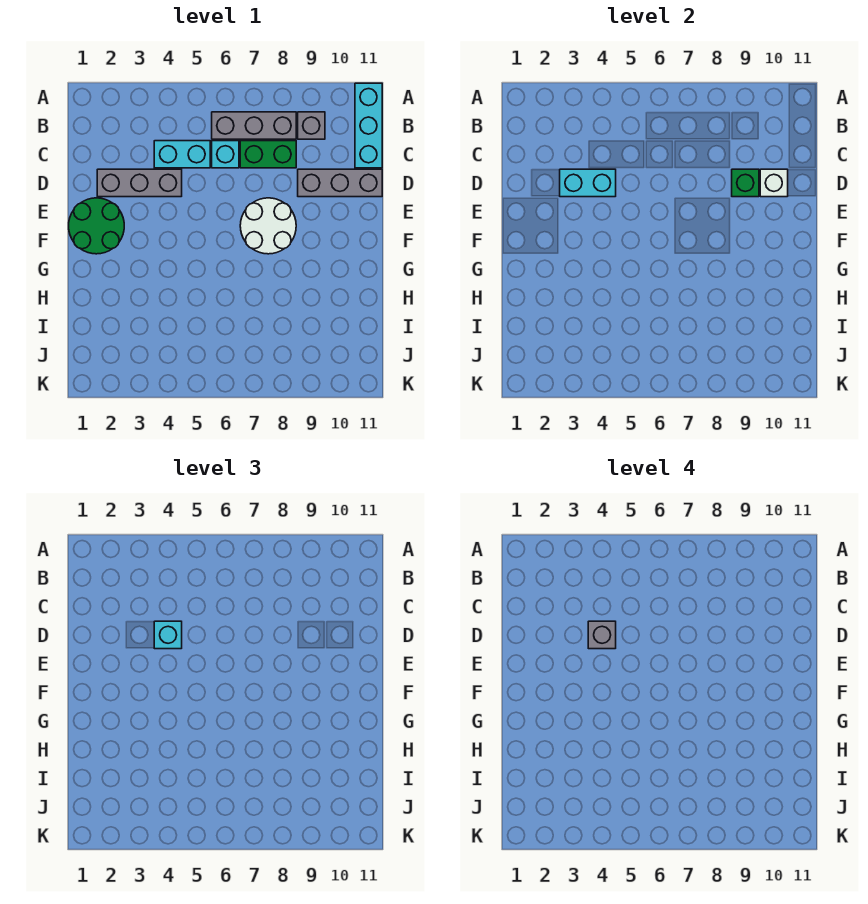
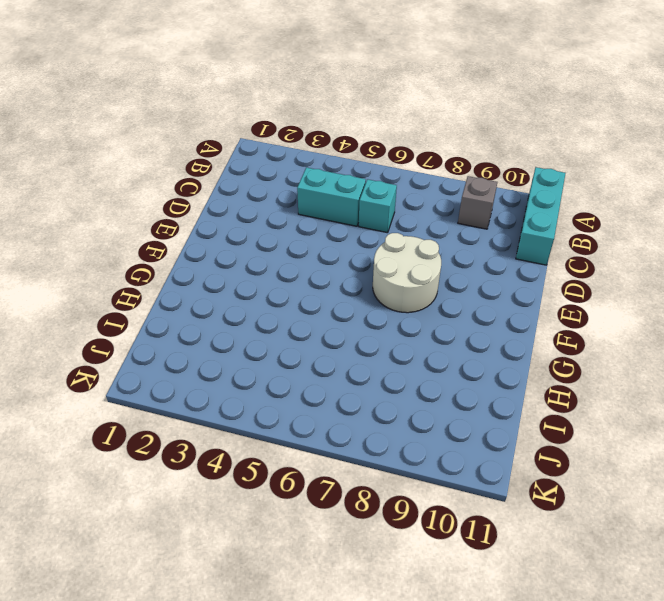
none -> grey brick B6:B8 level 1
none -> green brick C7:C8 level 1
none -> grey brick D2:D4 level 1

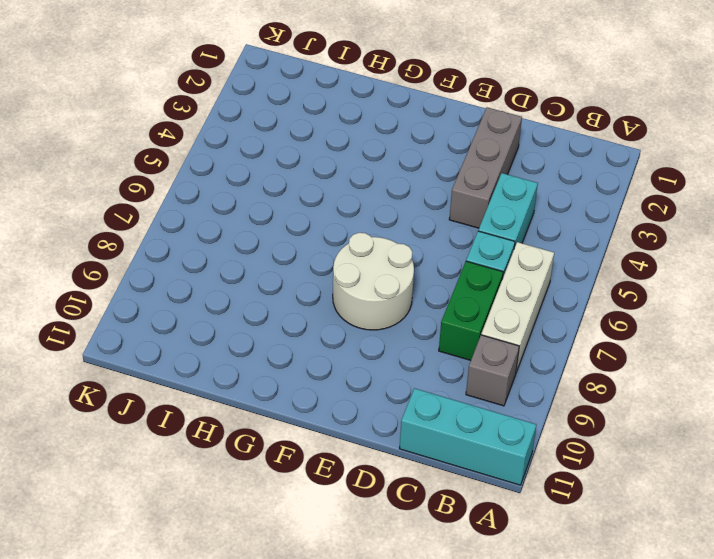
white brick B6:B8 level 1 -> grey brick B6:B8 level 1
none -> grey brick D9:D11 level 1
none -> green round brick E1:F2 level 1
none -> cyan brick D3:D4 level 2

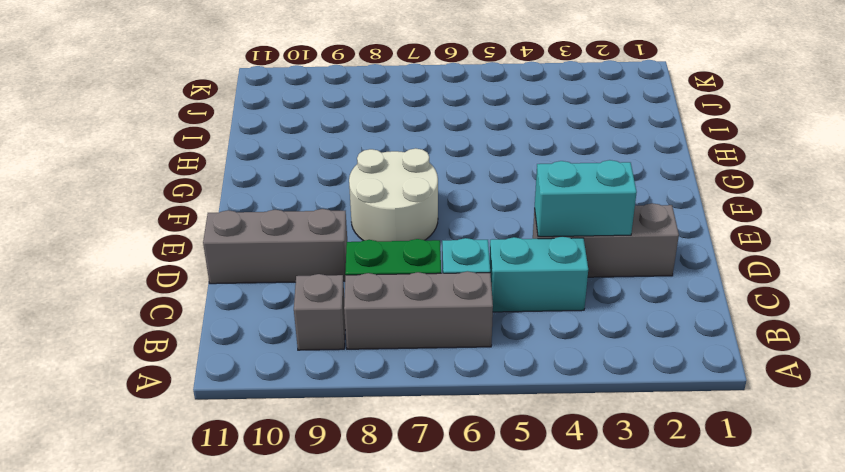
none -> cyan brick A11:C11 level 1
none -> green round brick E1:F2 level 1
none -> green brick D9 level 2

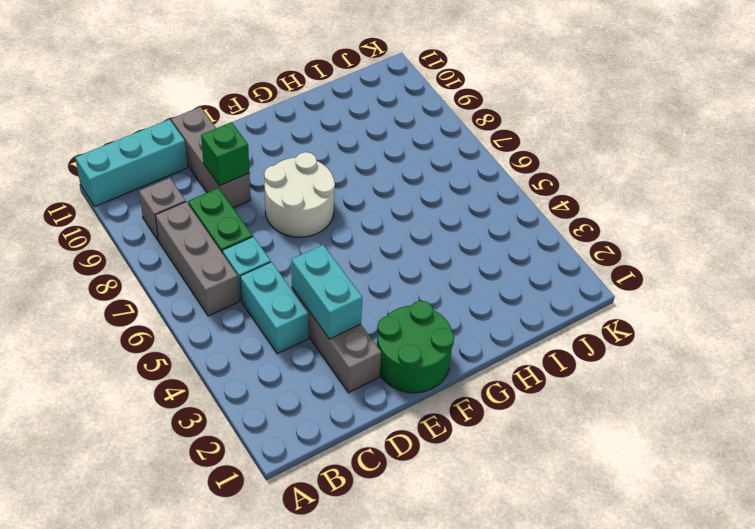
none -> white brick D10 level 2
none -> cyan brick D4 level 3
none -> grey brick D4 level 4

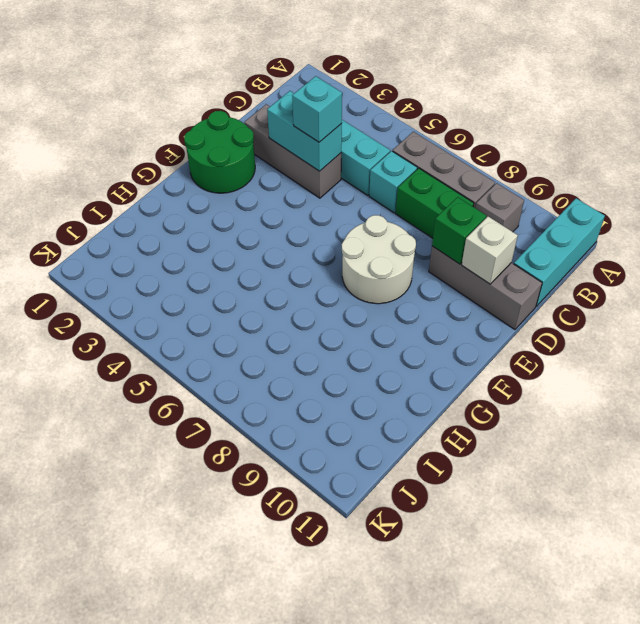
none -> grey brick D4 level 4

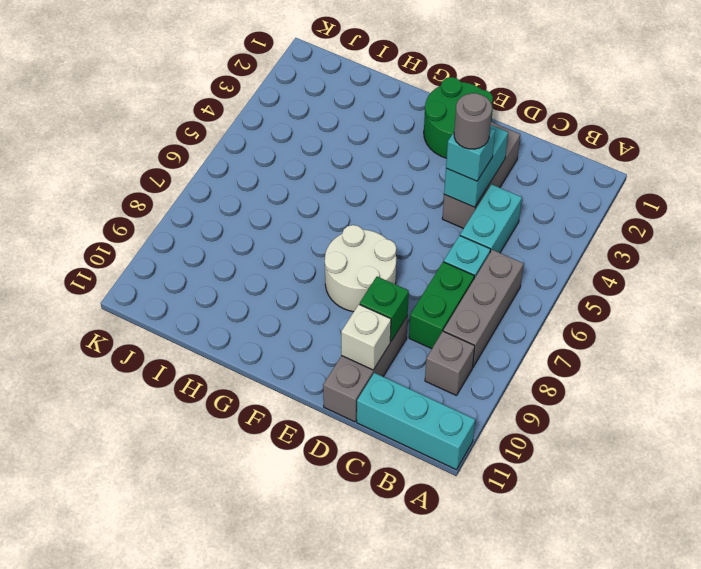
grey round brick D4 level 4 -> grey brick D4 level 4

